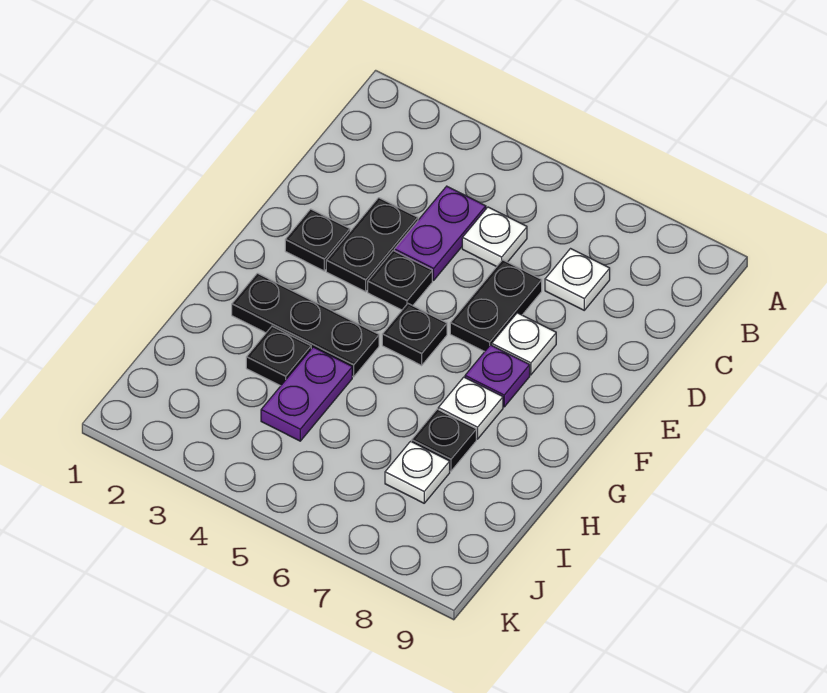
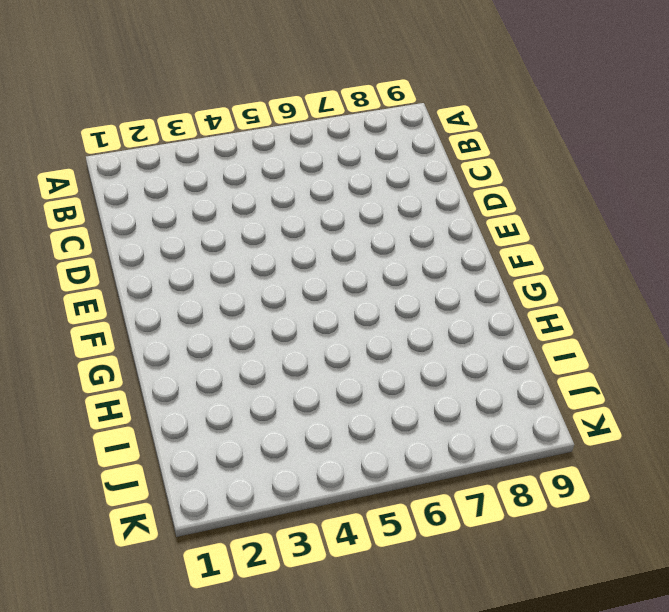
none -> purple plate C4:D4 level 1
none -> white plate C5 level 1
none -> white plate C7 level 1

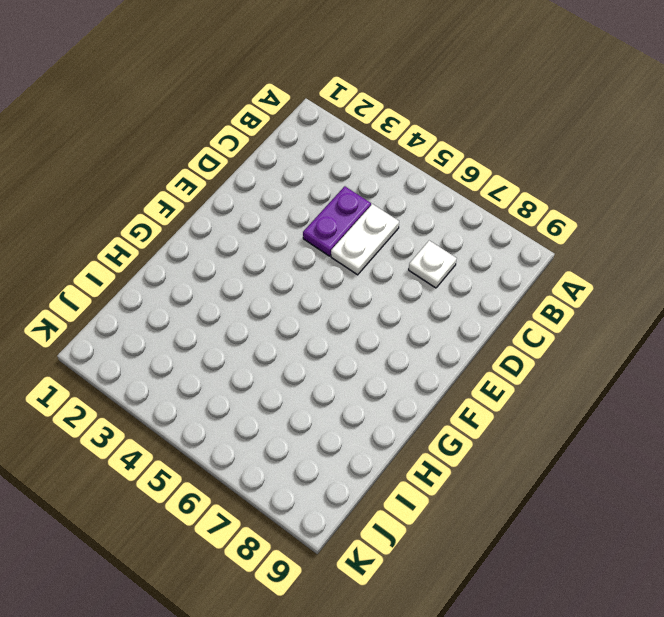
white plate C5:D5 level 1 -> white plate C5 level 1
none -> black plate D3:E3 level 1
none -> black plate D6:E6 level 1
none -> black plate E2 level 1

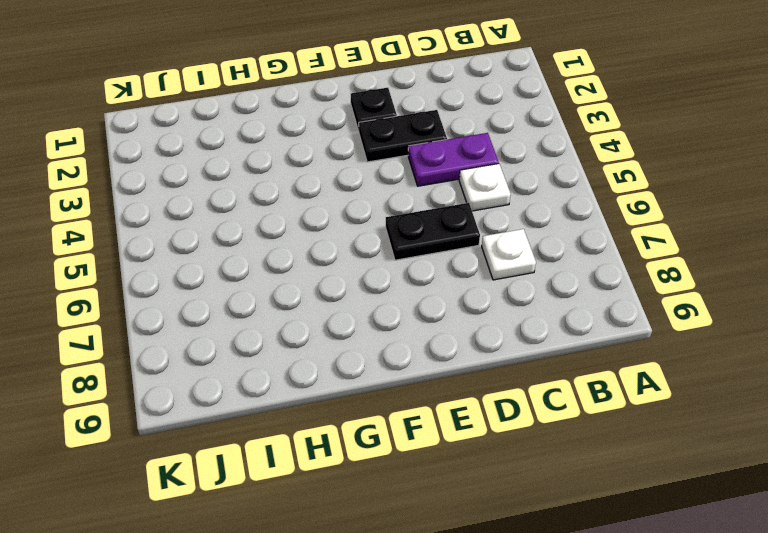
none -> black plate E4 level 1
none -> white plate E7 level 1
none -> black plate F5 level 1

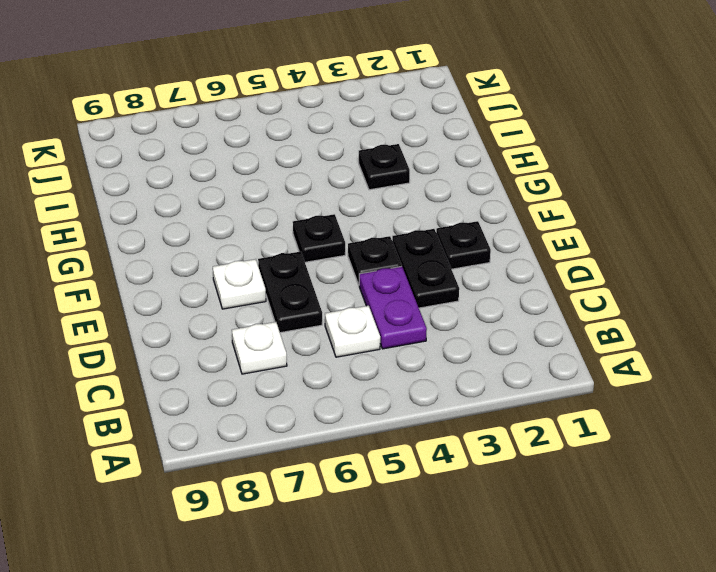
none -> purple plate F7 level 1
none -> black plate G2:G4 level 1
none -> white plate G7 level 1

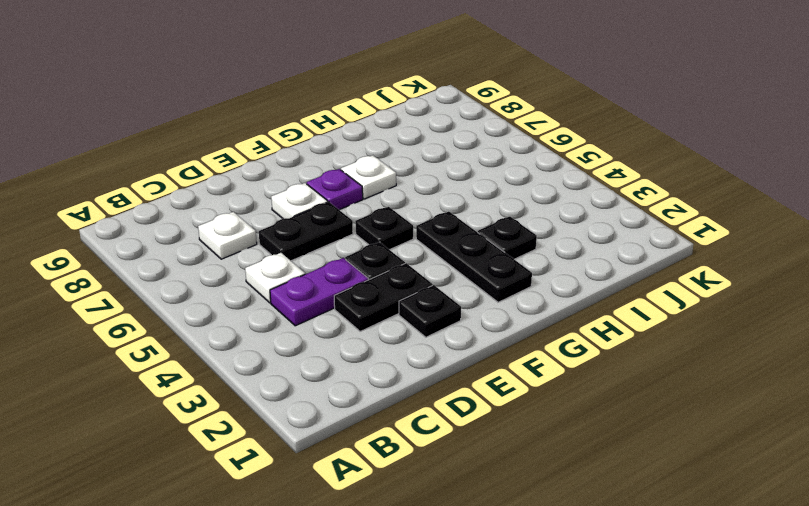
none -> purple plate H4:I4 level 1
none -> black plate H7 level 1
none -> white plate I7 level 1

